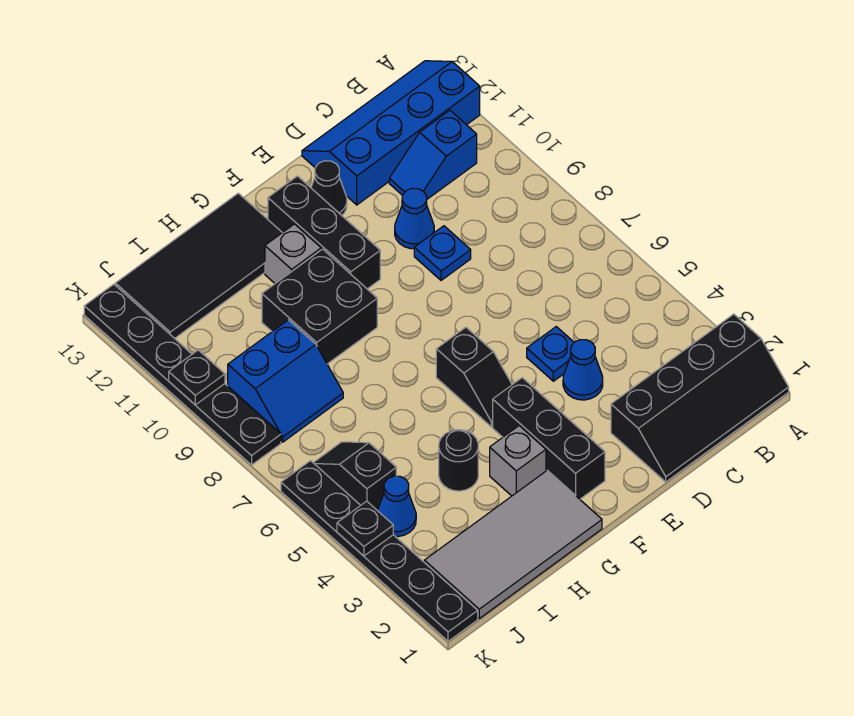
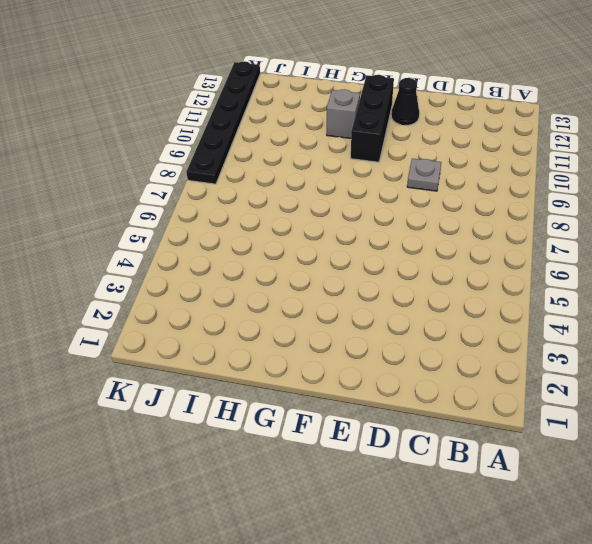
grey plate D9 level 1 -> blue plate D9 level 1
none -> black slope A1:D2 level 1 top 2
none -> blue slope A12:D13 level 1 top 12
none -> blue slope B11:C11 level 1 top B

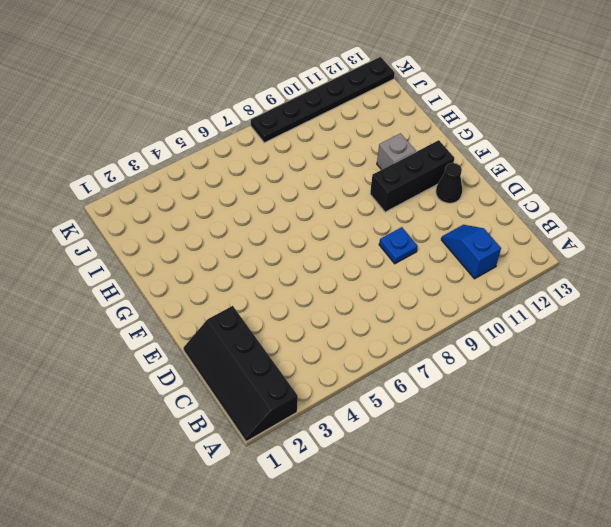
none -> blue slope A12:D13 level 1 top 12
none -> blue cone D4 level 1
none -> blue plate D5 level 1

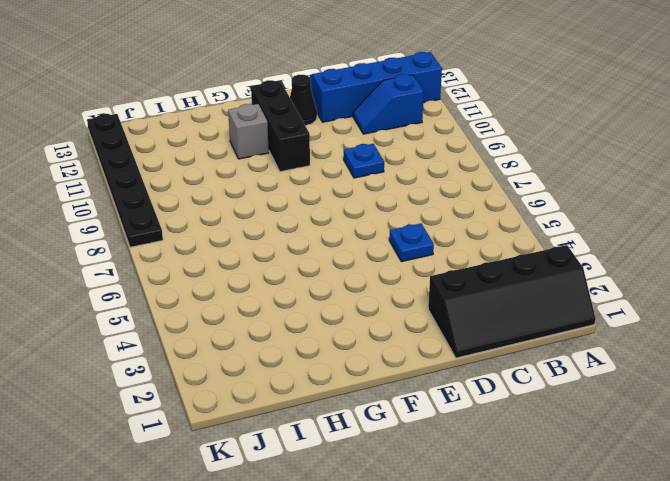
none -> blue cone D4 level 1
none -> blue cone D10 level 1
none -> black brick F2:F4 level 1

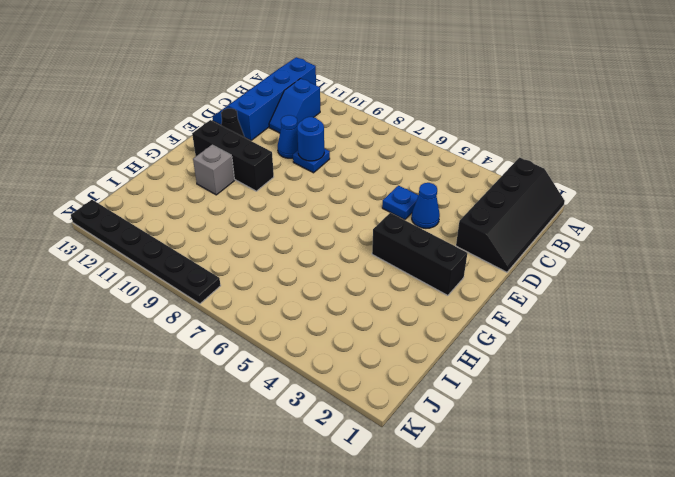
blue round brick D9 level 2 -> none
none -> black slope F5:F6 level 1 top 6
none -> grey tile G1:J2 level 1
none -> grey brick G3 level 1

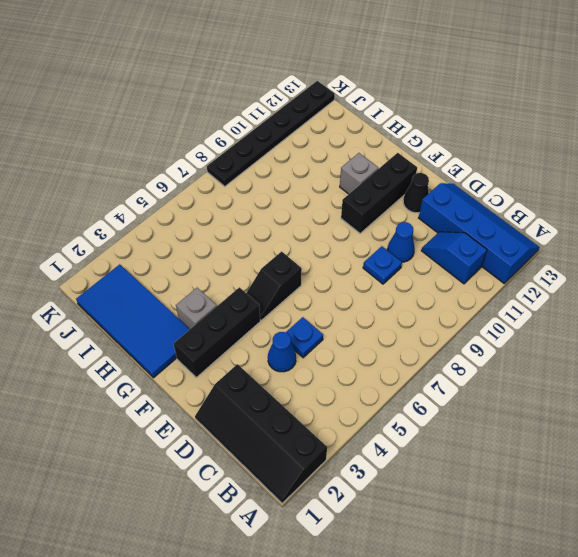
blue tile G1:J2 level 1 -> grey tile G1:J2 level 1
none -> black brick G9:H10 level 1
none -> black tile G12:J13 level 1
none -> black round brick H4 level 1

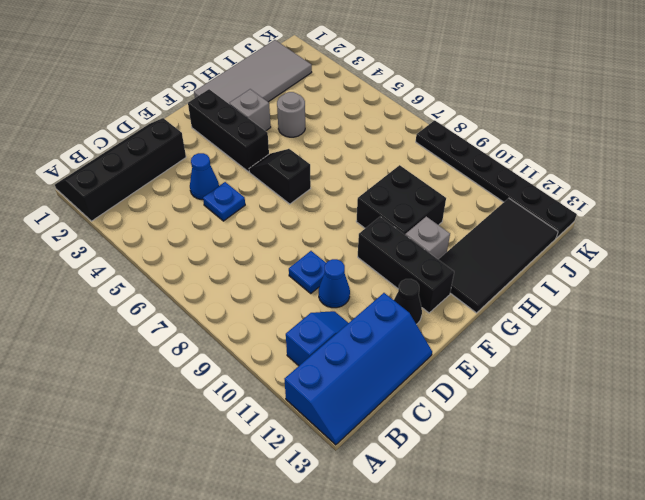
grey round brick H4 level 1 -> black round brick H4 level 1
none -> blue slope I8:J9 level 1 top 9
none -> blue cone J4 level 1
none -> black slope J5:J6 level 1 top 5

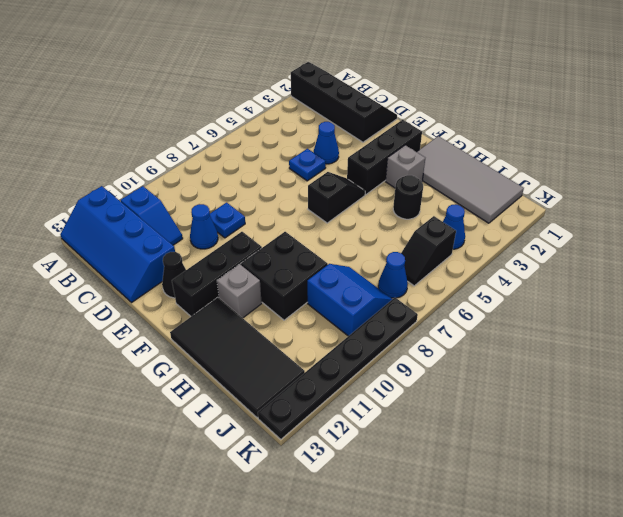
blue cone J7 level 1 -> none
none -> black plate K1:K6 level 1
none -> black plate K4 level 2
none -> black plate K10 level 2

